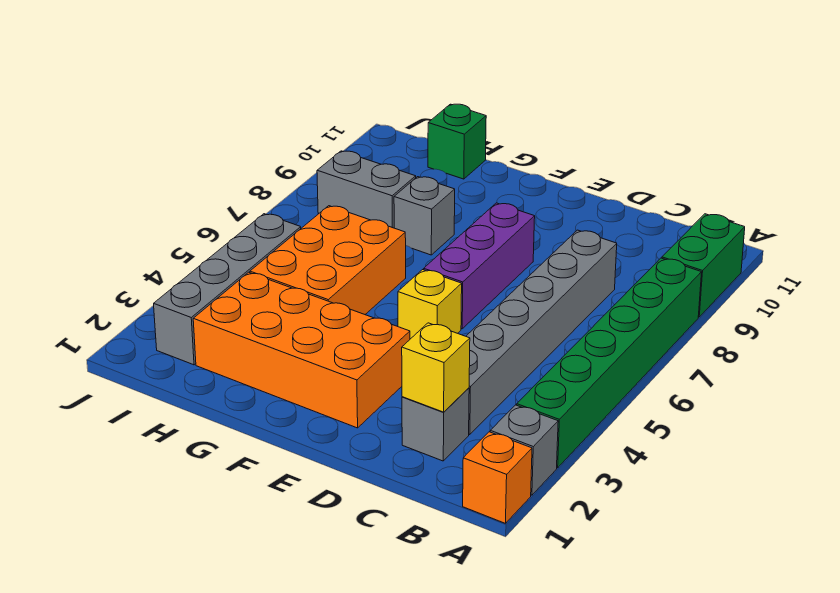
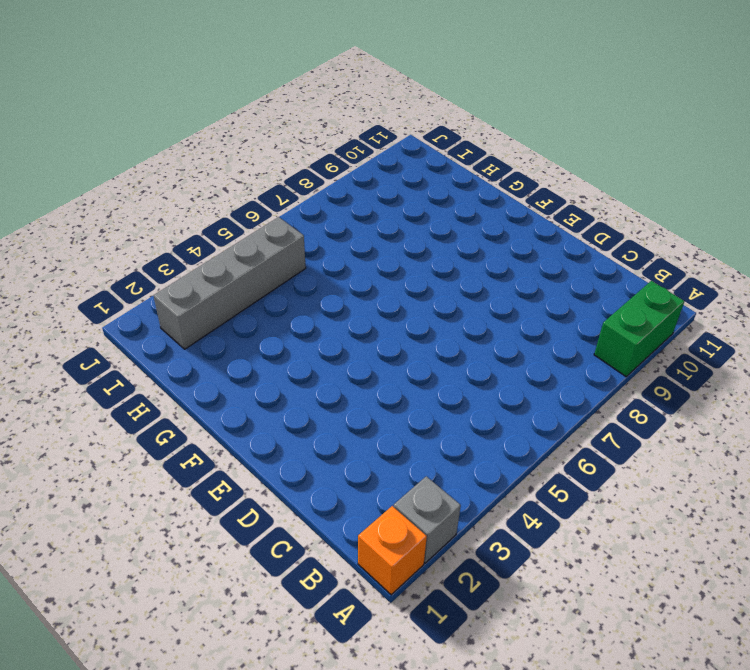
none -> green brick A3:A8 level 1
none -> grey brick C2 level 1
none -> grey brick C3:C8 level 1

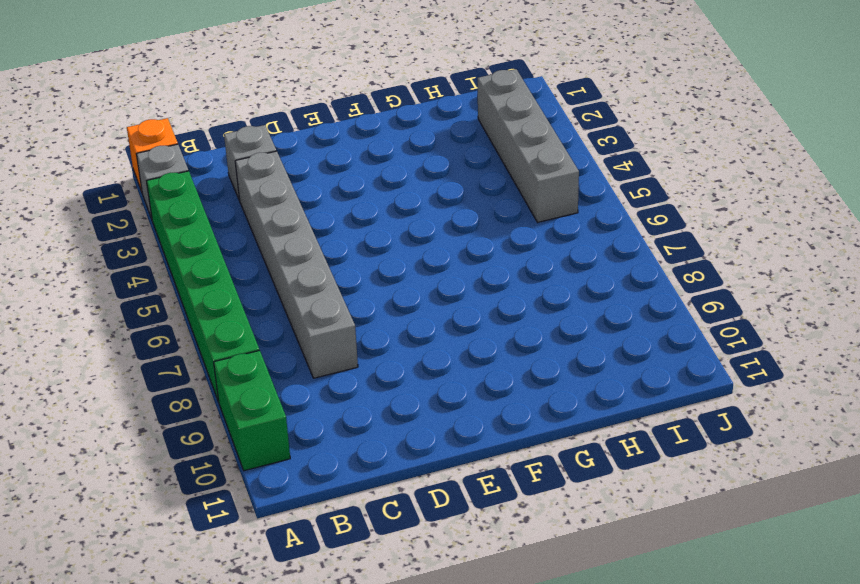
none -> orange brick E2:H3 level 1
none -> yellow brick E5 level 1
none -> purple brick E6:E8 level 1

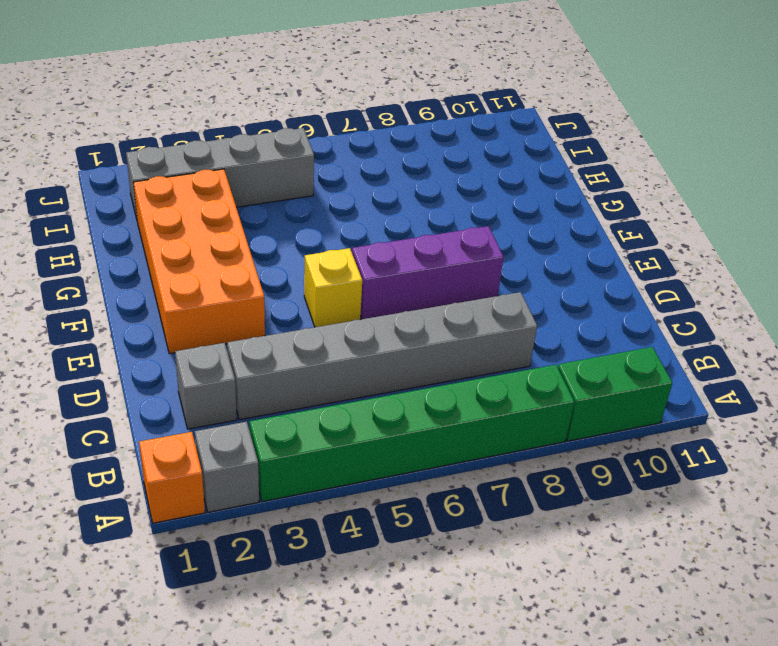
none -> orange brick G4:H6 level 1
none -> grey brick G8 level 1
none -> grey brick H8:I8 level 1

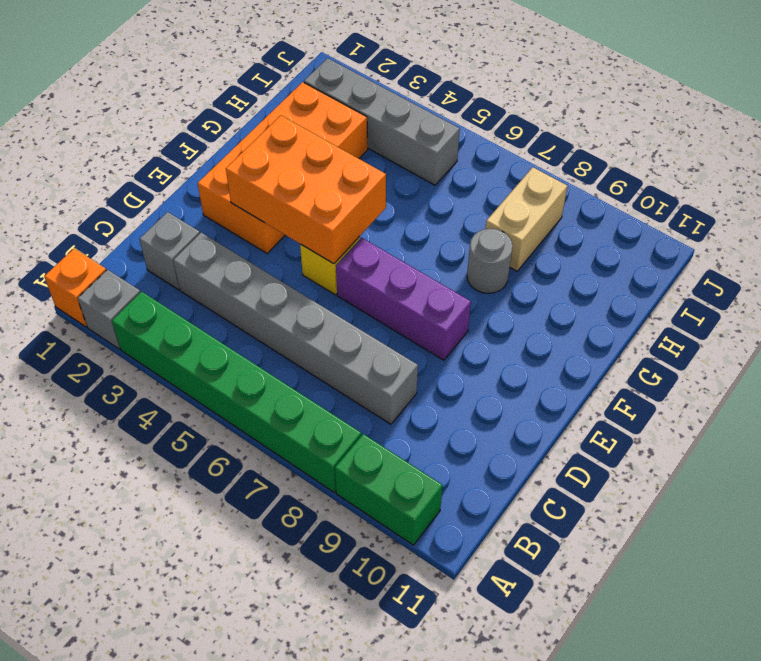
orange brick E3:F5 level 2 -> orange brick G4:H6 level 1
grey round brick G8 level 1 -> grey brick G8 level 1
tan brick H8:I8 level 1 -> grey brick H8:I8 level 1
none -> green brick H11 level 1
none -> yellow brick C2 level 2

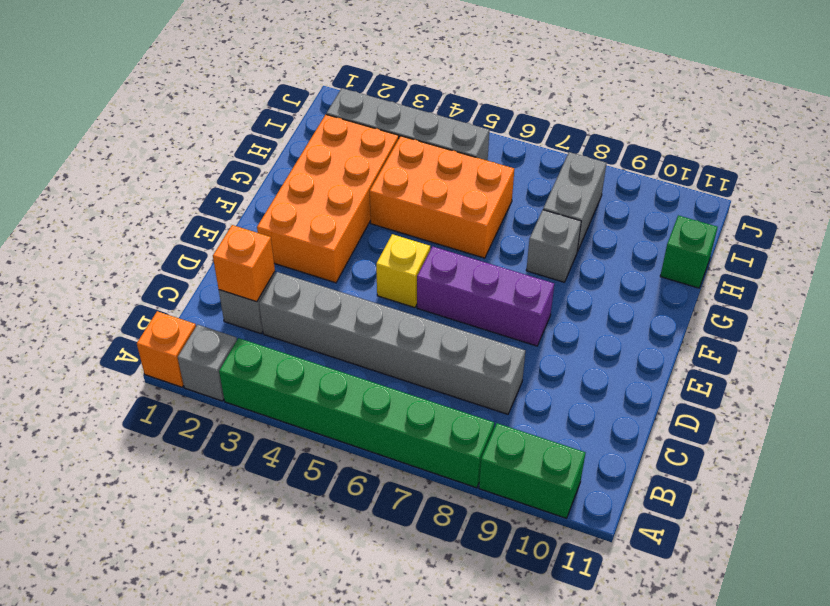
orange brick C2 level 2 -> yellow brick C2 level 2

